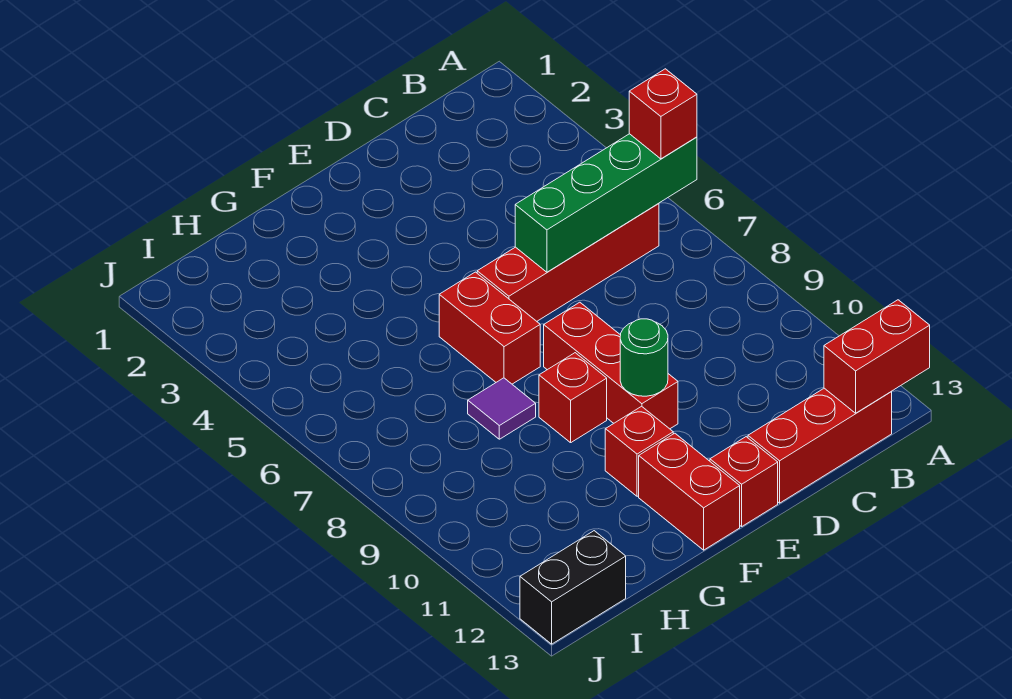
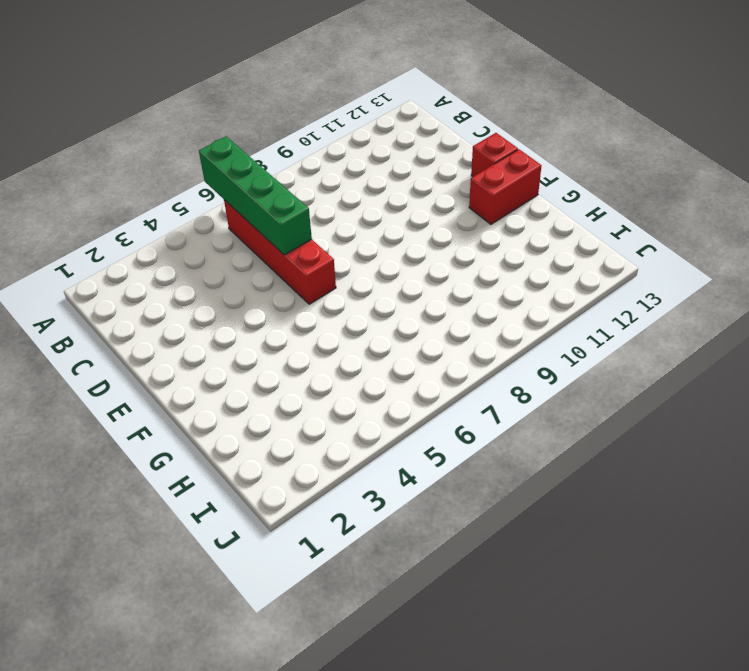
none -> red brick B13:D13 level 1
none -> red brick E8:E10 level 1
none -> red brick F6:F7 level 1

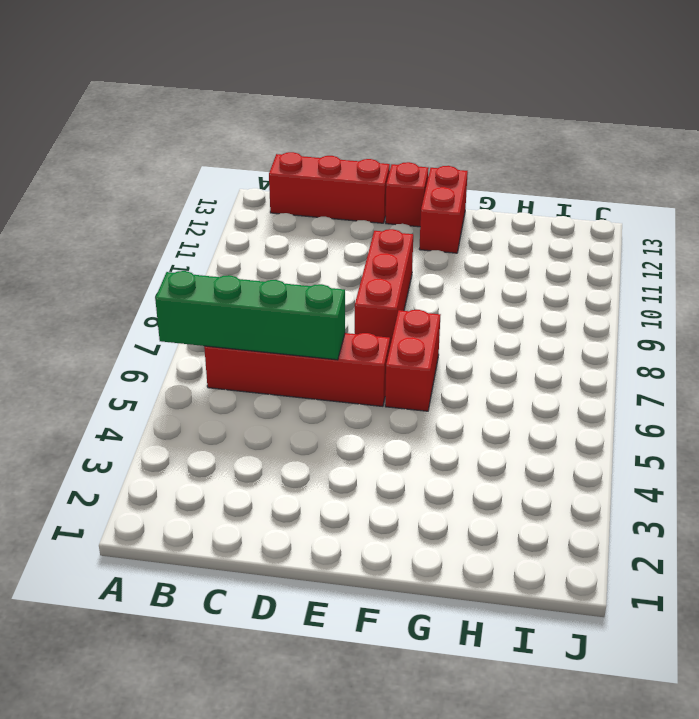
none -> red brick F9 level 1
none -> red brick F11 level 1
none -> purple tile G8 level 1

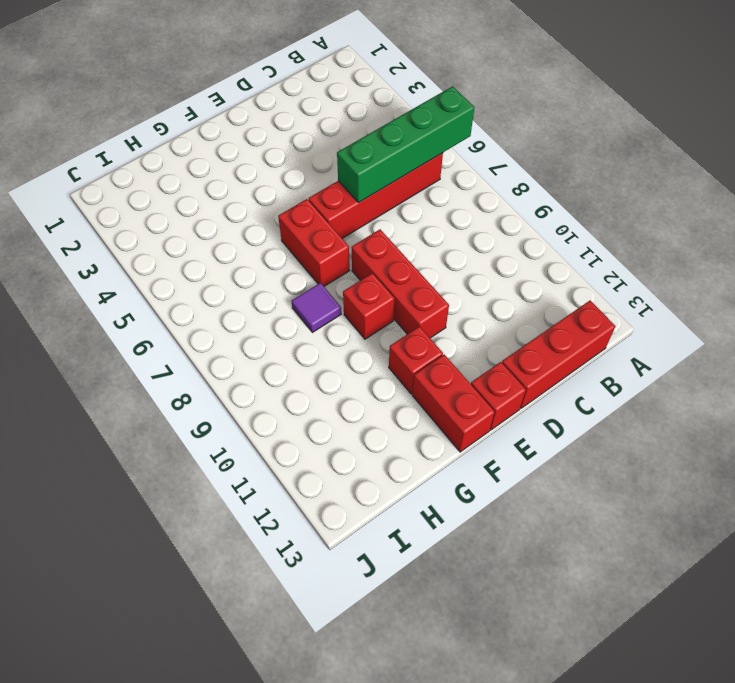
none -> black brick I13:J13 level 1
none -> red brick A13:B13 level 2
none -> green round brick E10 level 2

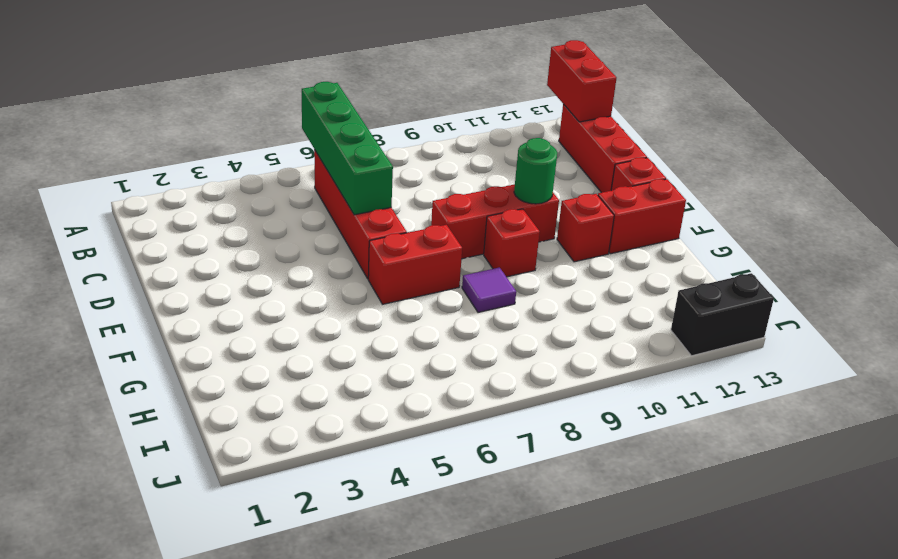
black brick J12:J13 level 1 -> black brick I13:J13 level 1
none -> red brick A6 level 3

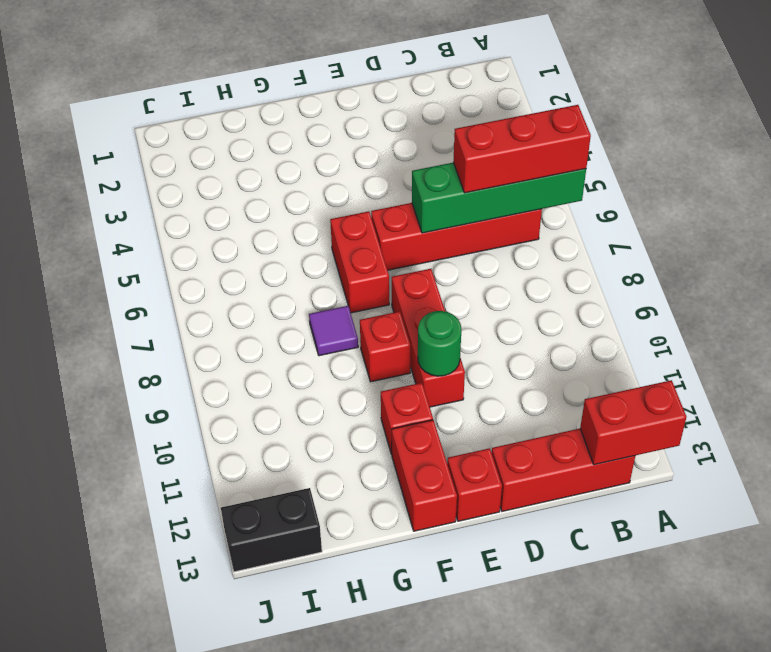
red brick A6:C6 level 3 -> red brick A6 level 3

